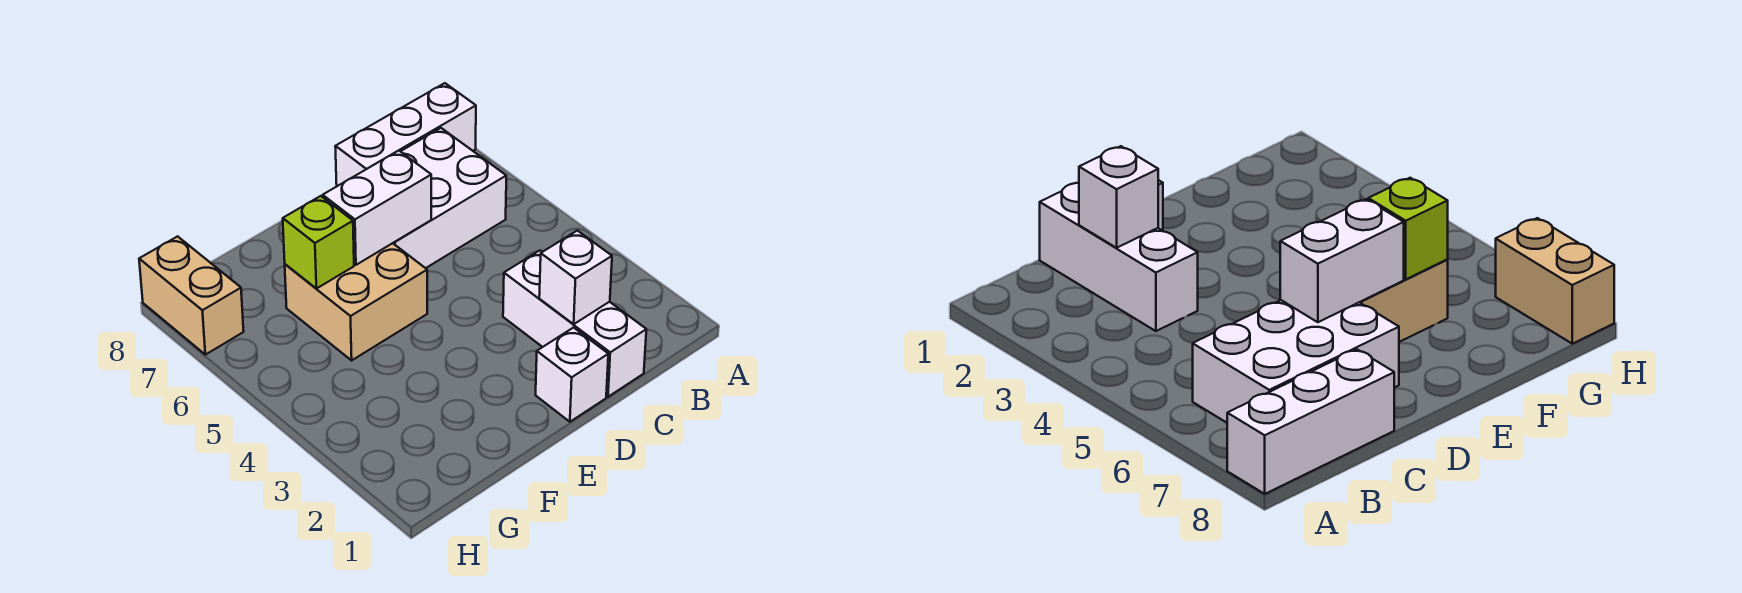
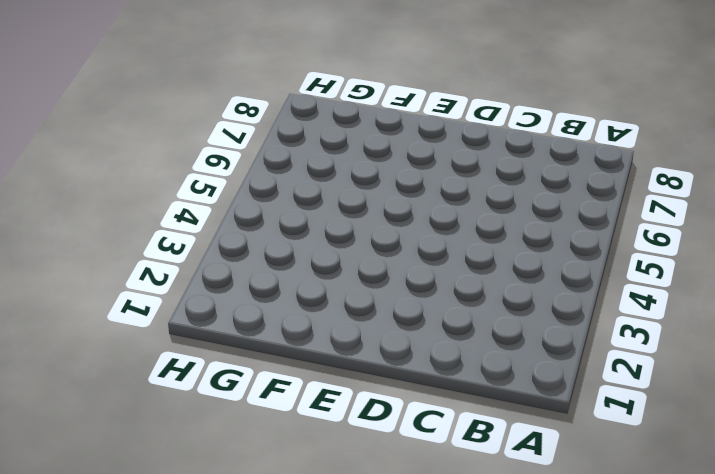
none -> white brick A8:C8 level 1
none -> white brick B6:D7 level 1

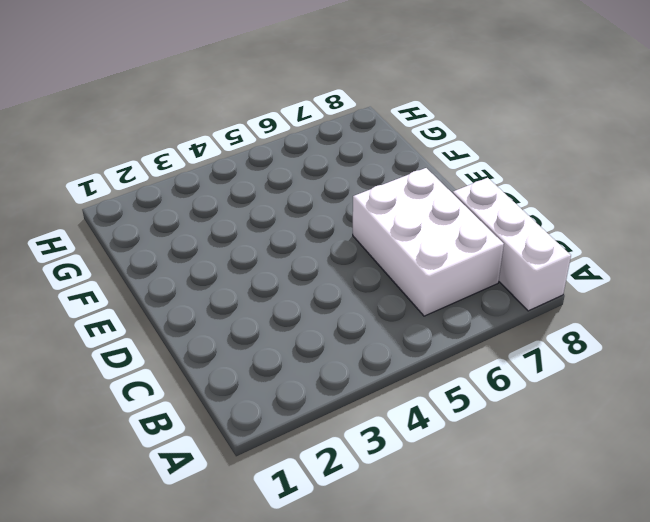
none -> white brick C1:C3 level 1
none -> white brick D1 level 1

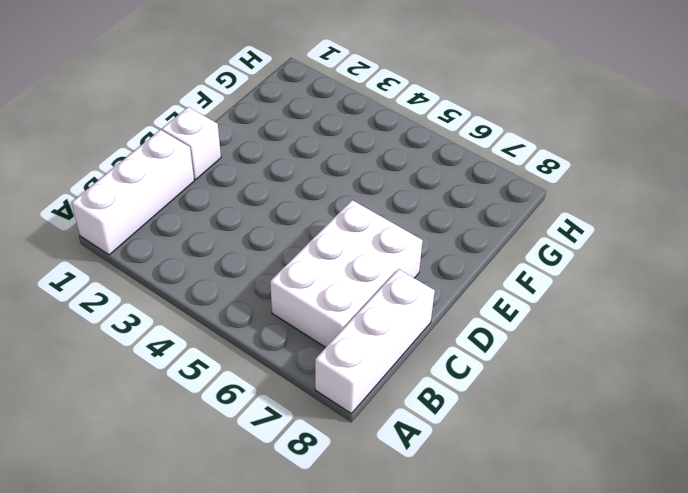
white brick A1:C1 level 1 -> white brick C1:C3 level 1
none -> tan brick E5:F6 level 1
none -> tan brick H7:H8 level 1

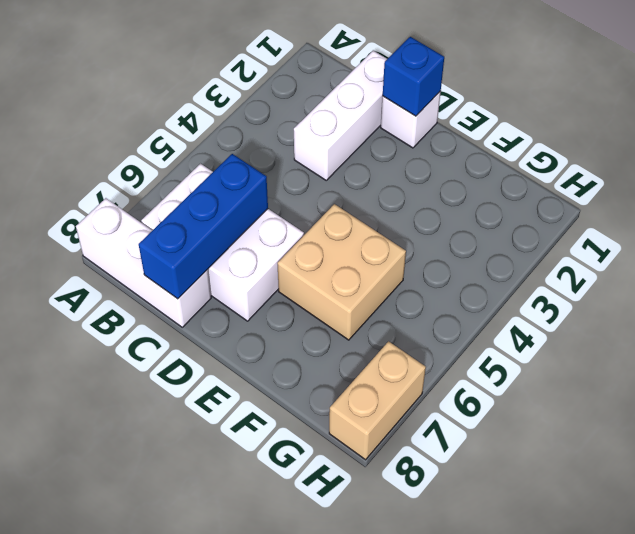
blue brick C6:C8 level 2 -> none
blue brick D1 level 2 -> none
none -> white brick C2 level 2
none -> white brick D6:E6 level 2

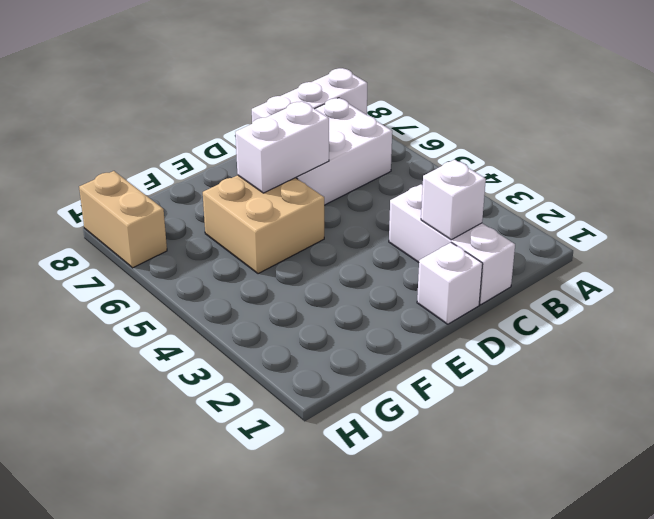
none -> lime brick F6 level 2

